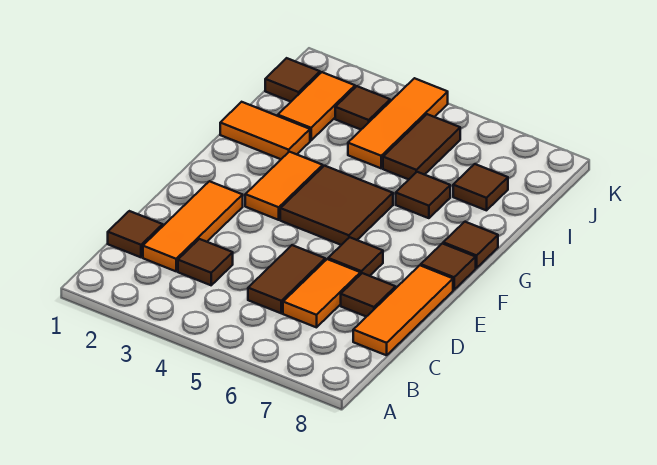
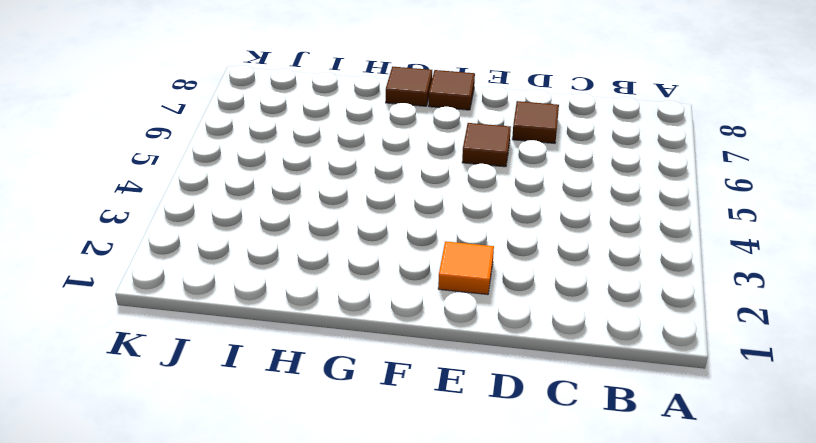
orange tile E2 level 1 -> orange tile C2:E2 level 1
none -> brown tile C1 level 1
none -> brown tile C3 level 1
none -> brown tile C5:D5 level 1

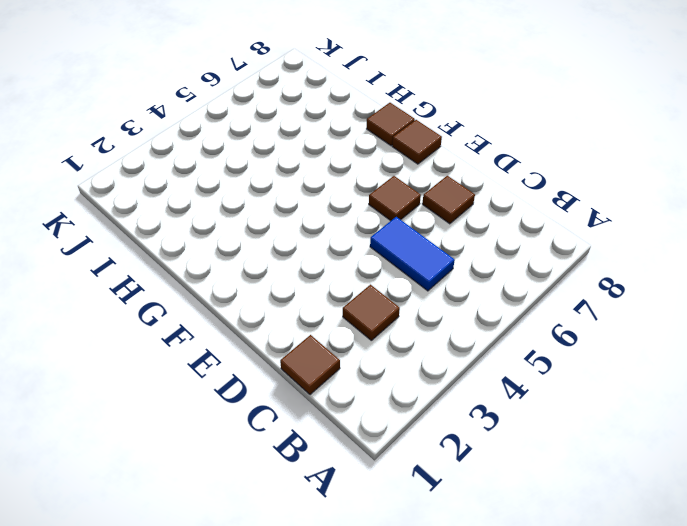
blue tile C5:D5 level 1 -> brown tile C5:D5 level 1
none -> orange tile C2:E2 level 1
none -> orange tile C6:D6 level 1
none -> orange tile C8:E8 level 1

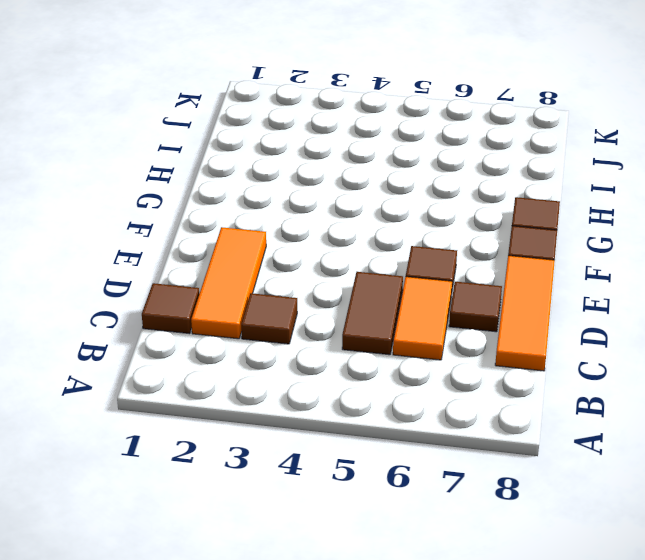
none -> orange tile F3:G3 level 1
none -> brown tile F4:G5 level 1
none -> orange tile H1:H2 level 1

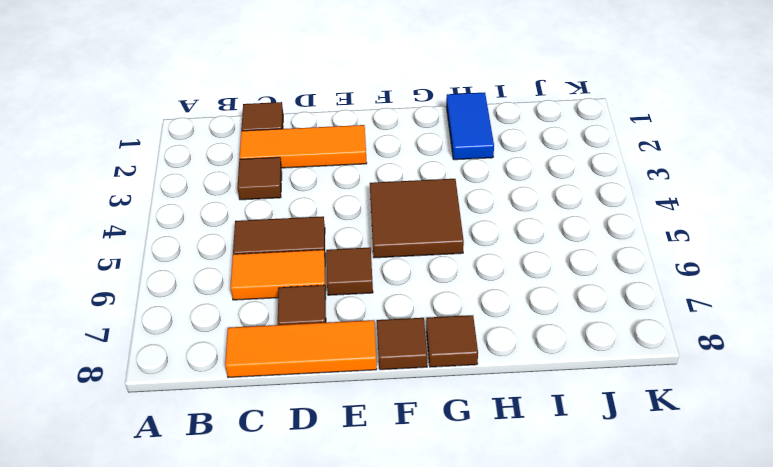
blue tile H1:H2 level 1 -> orange tile H1:H2 level 1
none -> orange tile F3:G3 level 1
none -> brown tile H6 level 1
none -> orange tile I2:J2 level 1

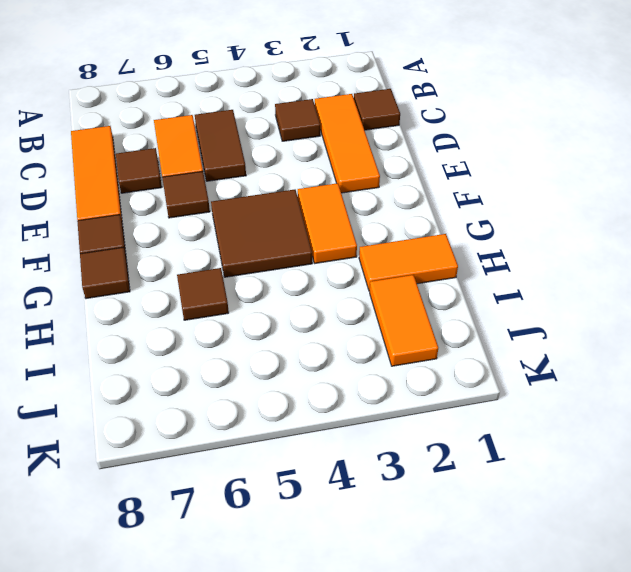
none -> orange tile I4:K4 level 1
none -> brown tile I5:J5 level 1
none -> brown tile I7 level 1

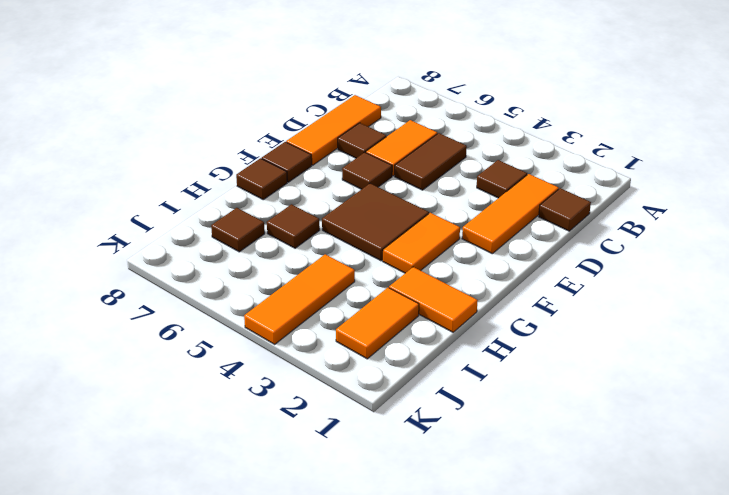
none -> brown tile I5:J5 level 1
none -> brown tile J1 level 1
none -> brown tile J3 level 1

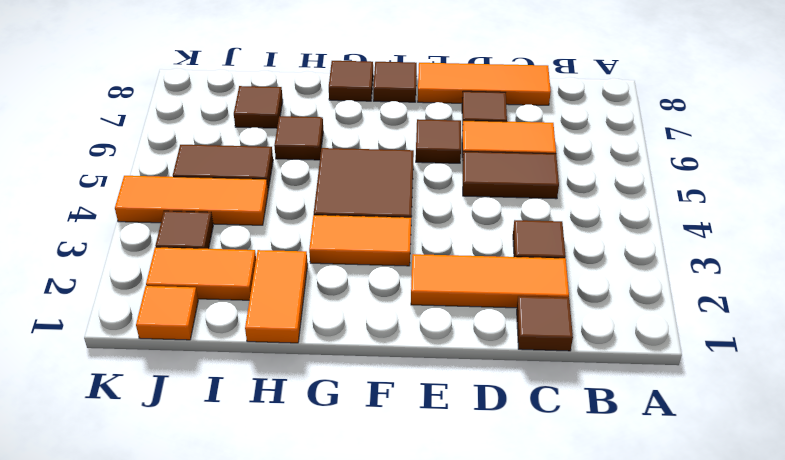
orange tile J1 level 1 -> brown tile J1 level 1

